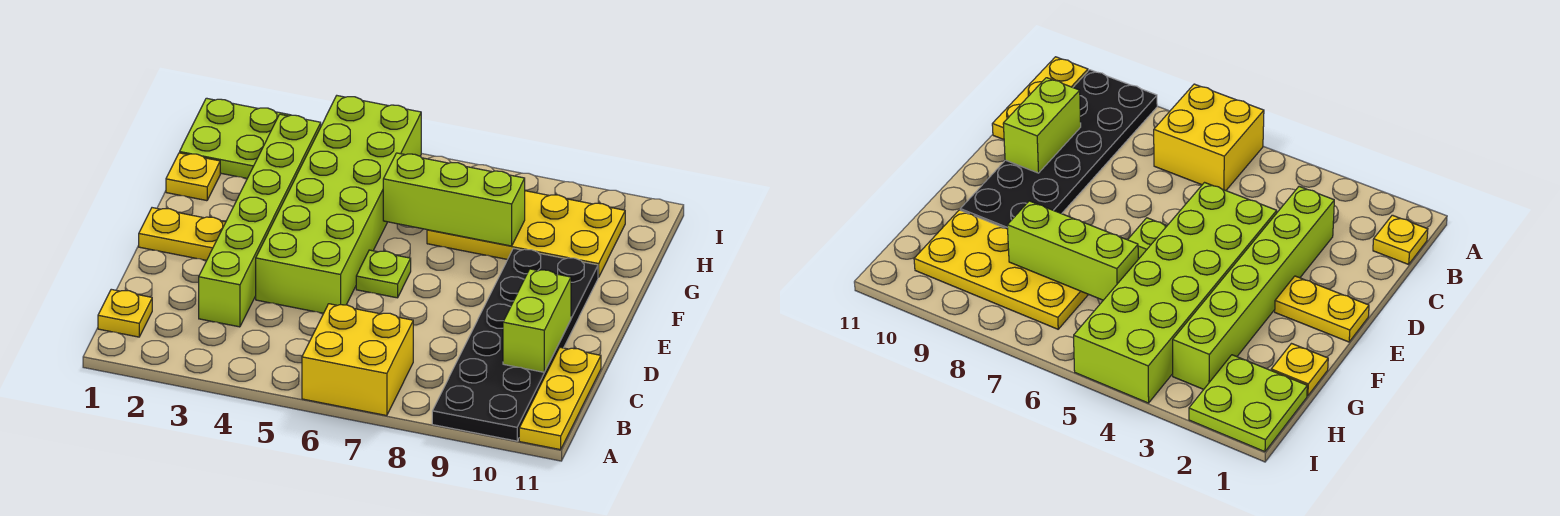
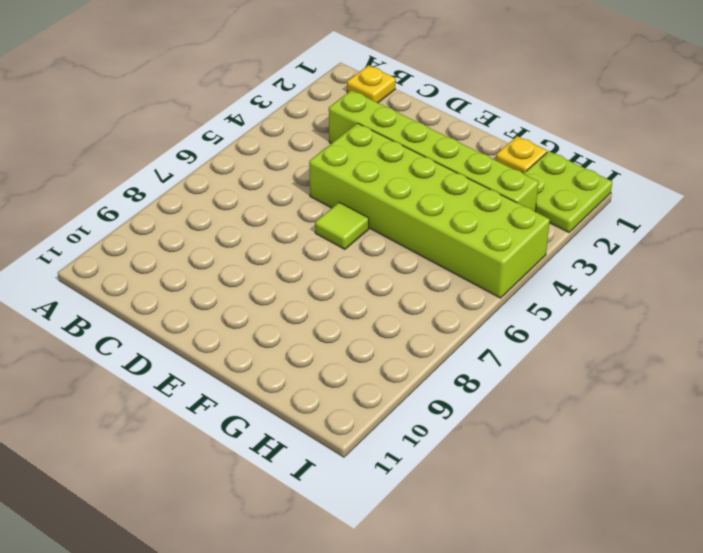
lime tile E6 level 1 -> lime plate E6 level 1
none -> yellow brick A6:B7 level 1
none -> black plate A9:F10 level 1
none -> yellow plate A11:C11 level 1

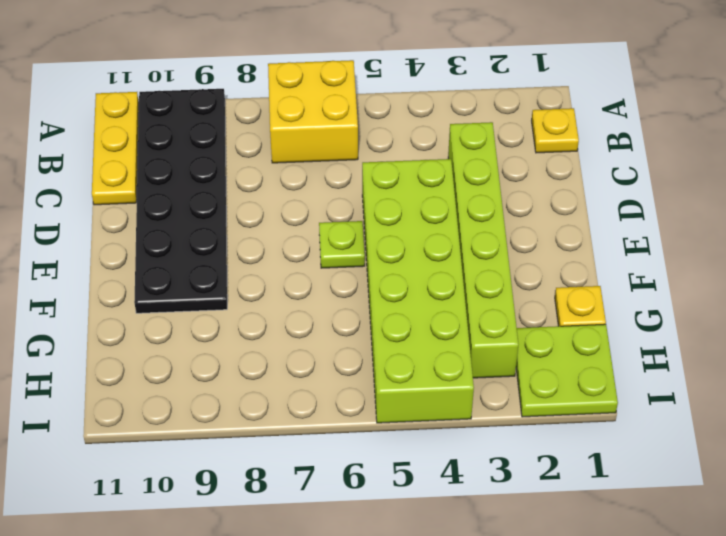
none -> yellow plate E1:E2 level 1
none -> yellow plate G7:H10 level 1
none -> lime brick C10:D10 level 2

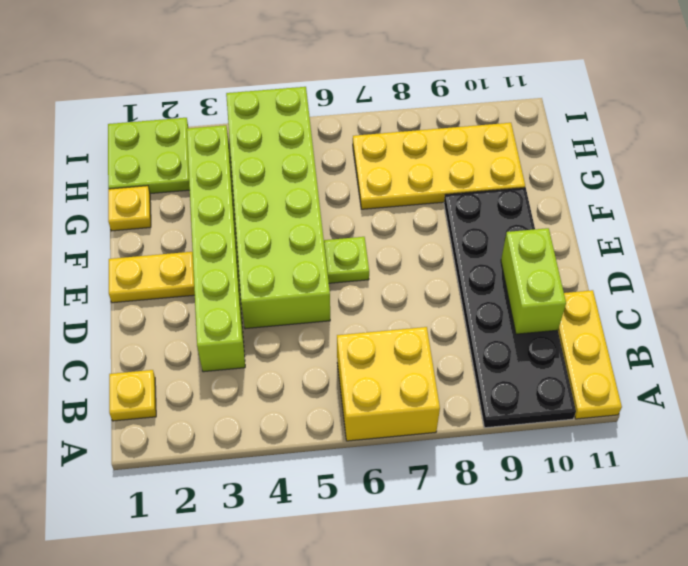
none -> lime brick G6:G8 level 2

